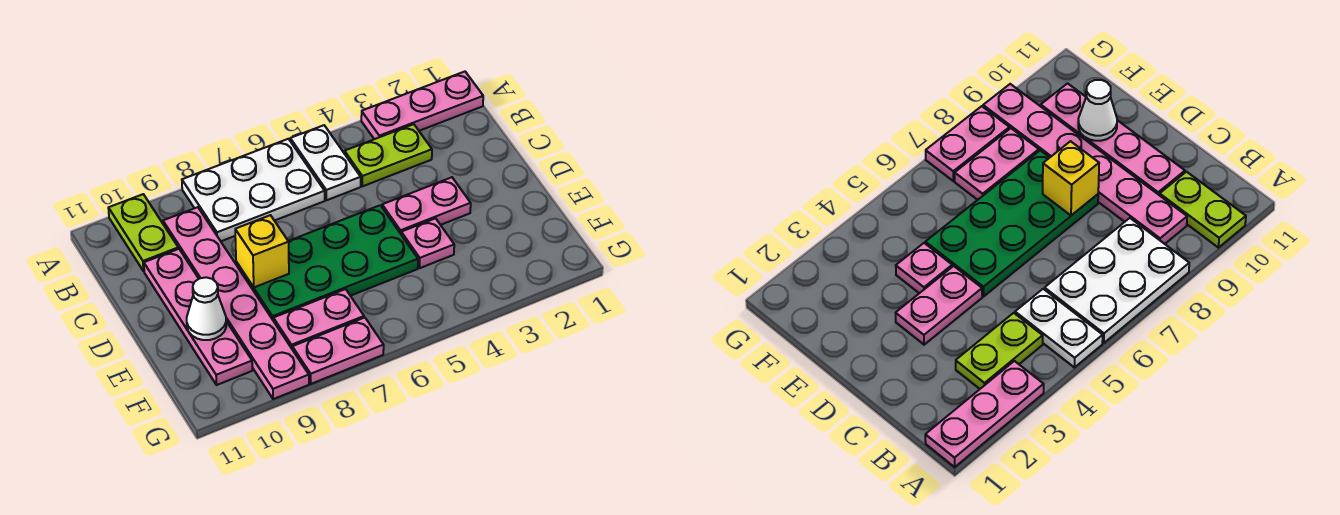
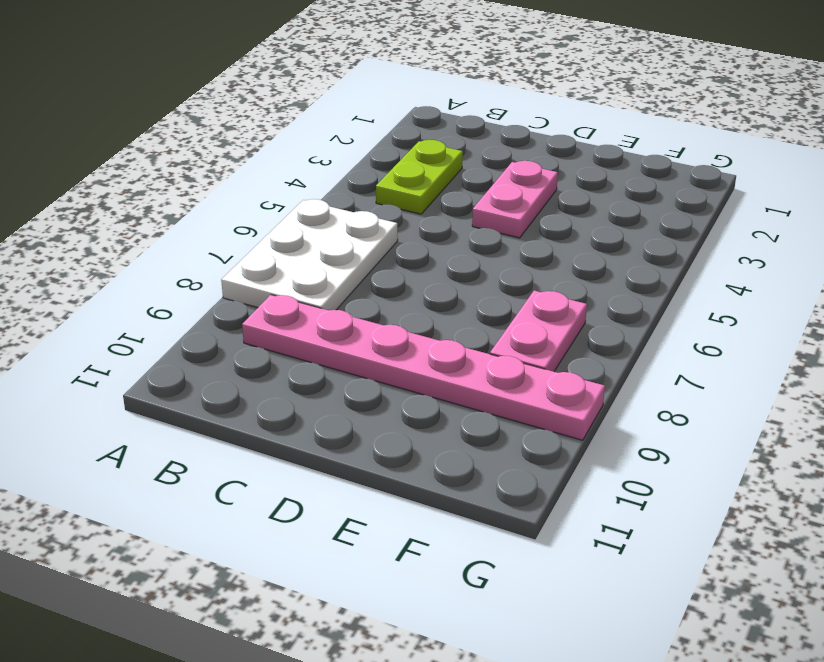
none -> pink plate A1:A3 level 1
none -> white plate A5:B5 level 1
none -> lime plate A10:B10 level 1

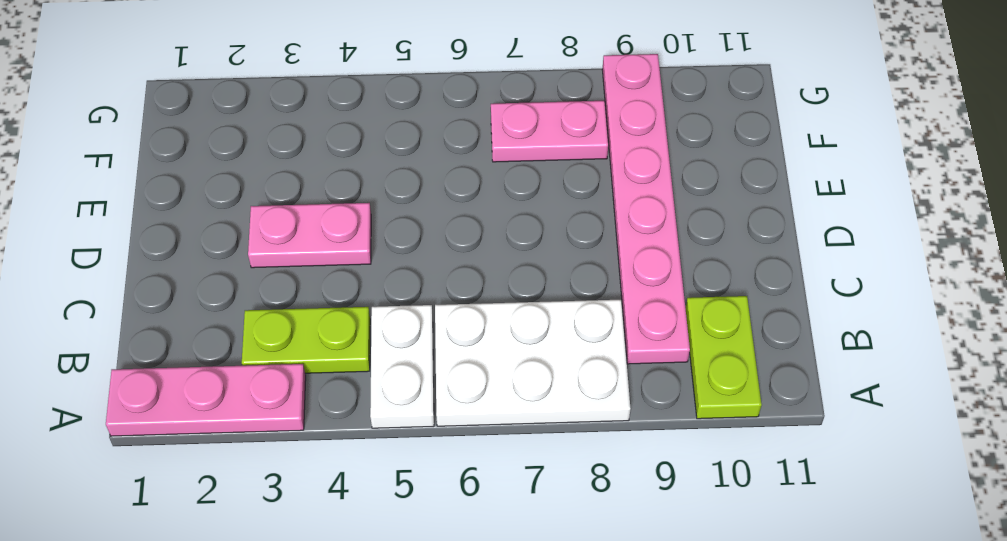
none -> pink plate C10:F10 level 1
none -> green plate D5:E8 level 1
none -> pink plate E4 level 1

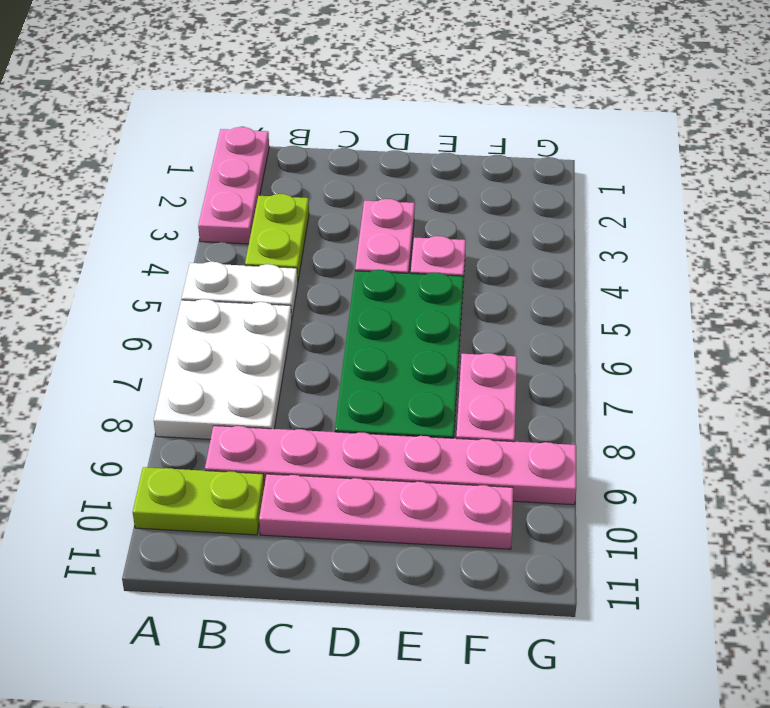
none -> pink plate G7:G8 level 1
none -> yellow brick D8 level 2
none -> white cone E10 level 2

